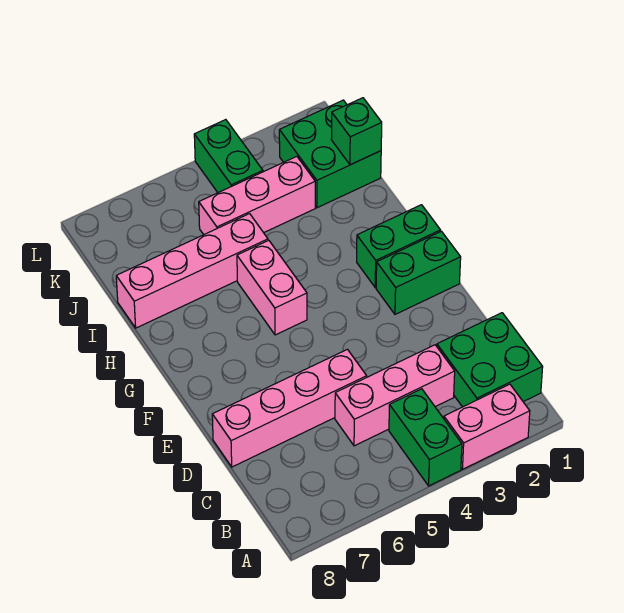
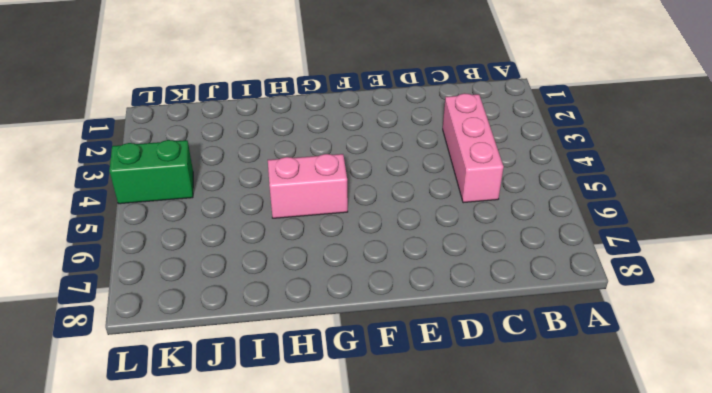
none -> pink brick A2:A3 level 1
none -> green brick A4:B4 level 1
none -> green brick B1:C2 level 1

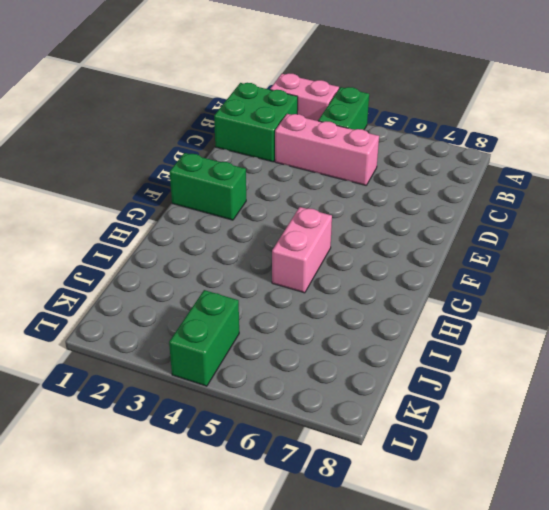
none -> pink brick D5:D8 level 1
none -> green brick G1:G2 level 1
none -> pink brick I5:I8 level 1

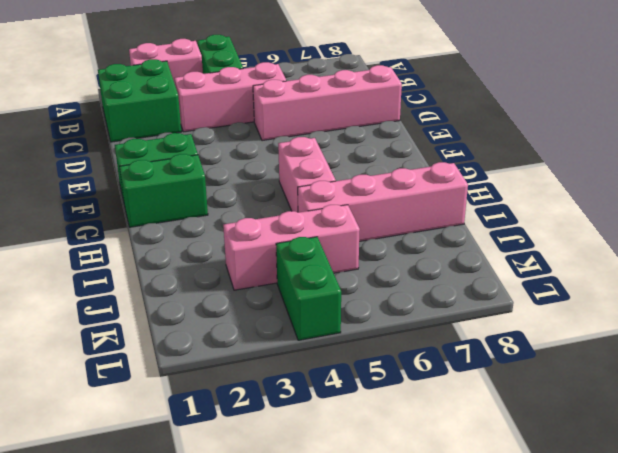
none -> green brick J1:K2 level 1
none -> green brick J1 level 2

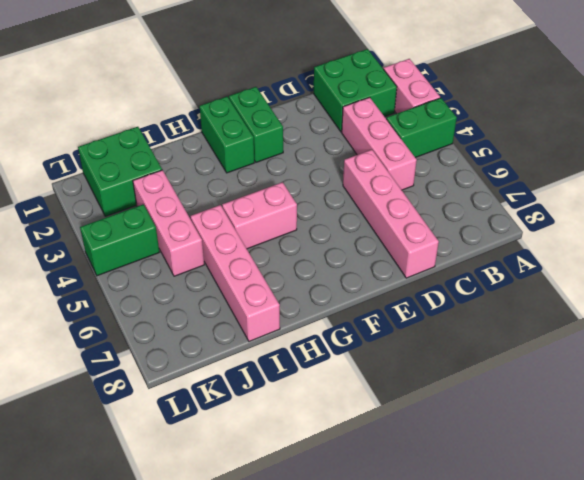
none -> green brick J1 level 2

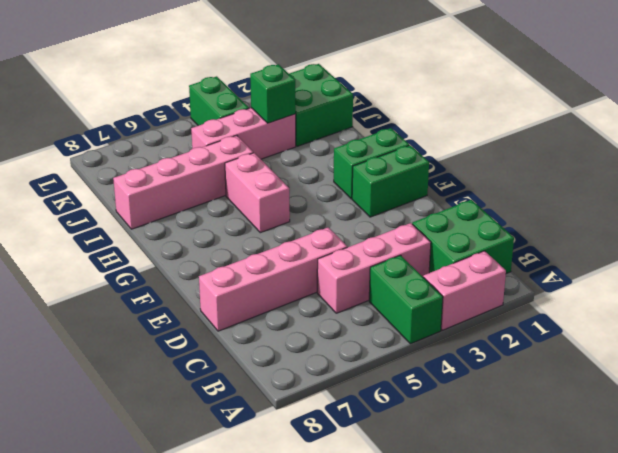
green brick J3 level 2 -> green brick J1 level 2

